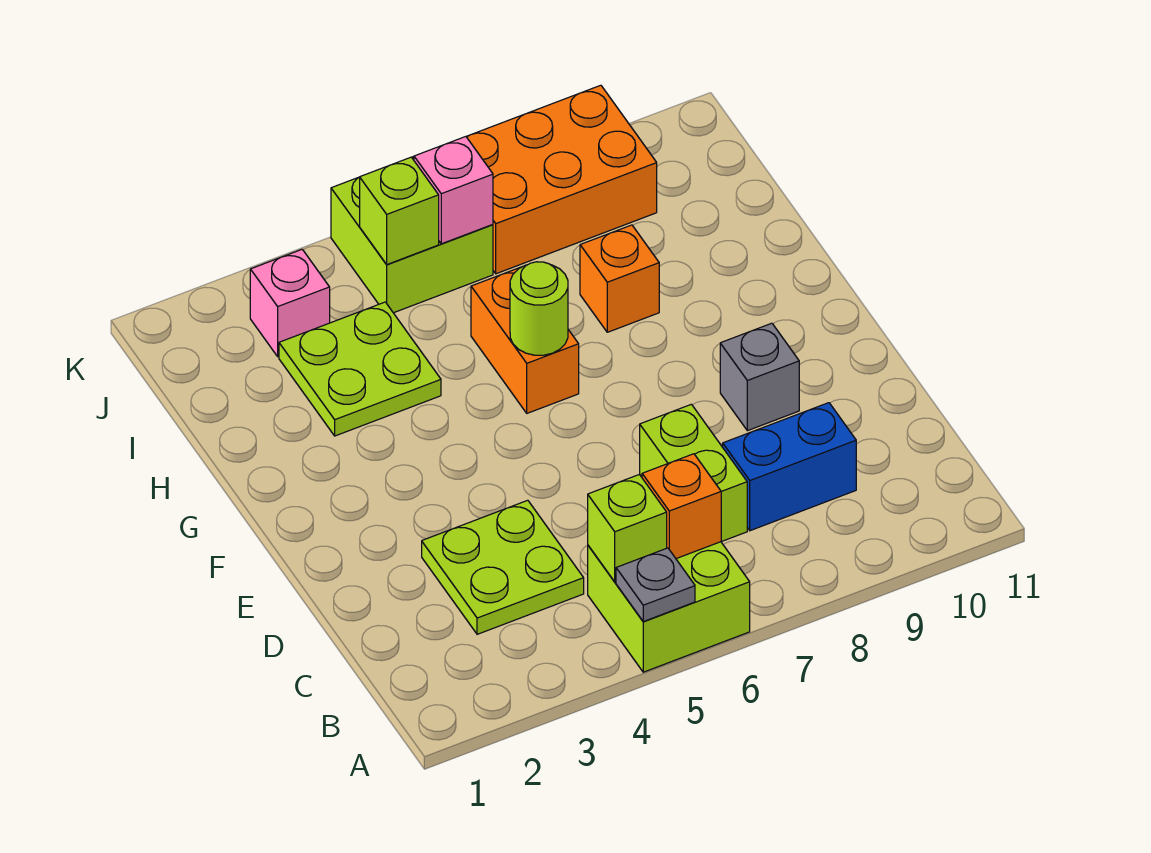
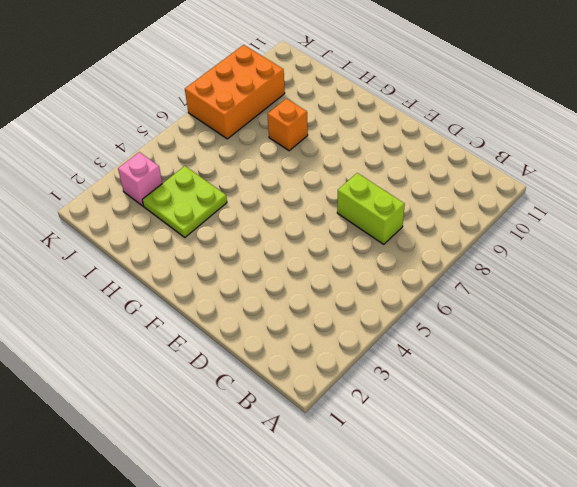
none -> lime brick A5:B6 level 1
none -> lime plate C3:D4 level 1
none -> blue brick C8:C9 level 1

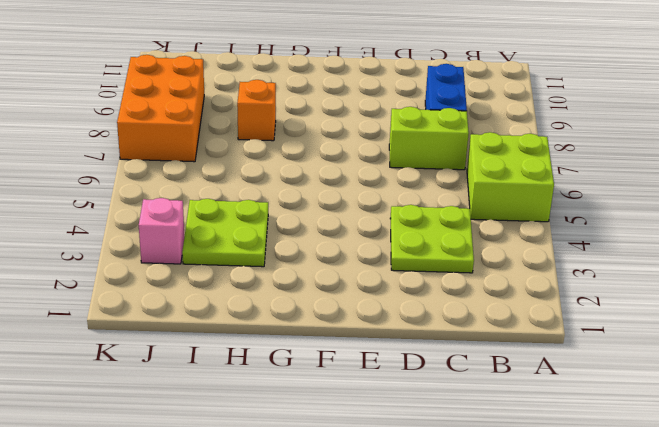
none -> grey brick E9 level 1
none -> orange brick G6:H6 level 1
none -> lime brick J5:K6 level 1

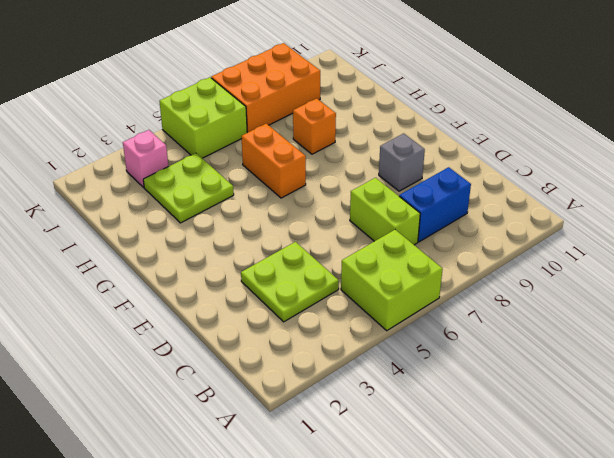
none -> grey plate A5 level 2
none -> lime brick B5 level 2
none -> orange brick B6 level 2

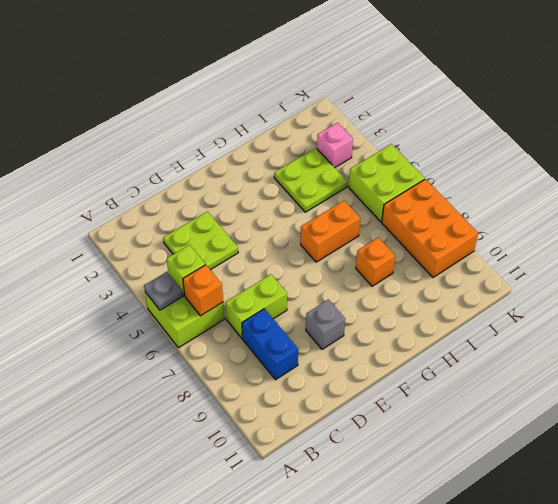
none -> lime round brick G6 level 2
none -> lime brick J5 level 2
none -> pink brick J6 level 2

